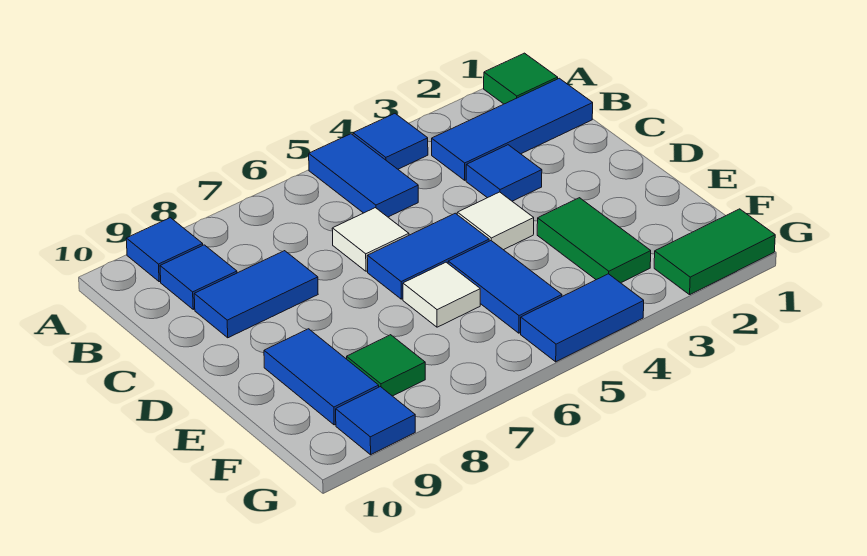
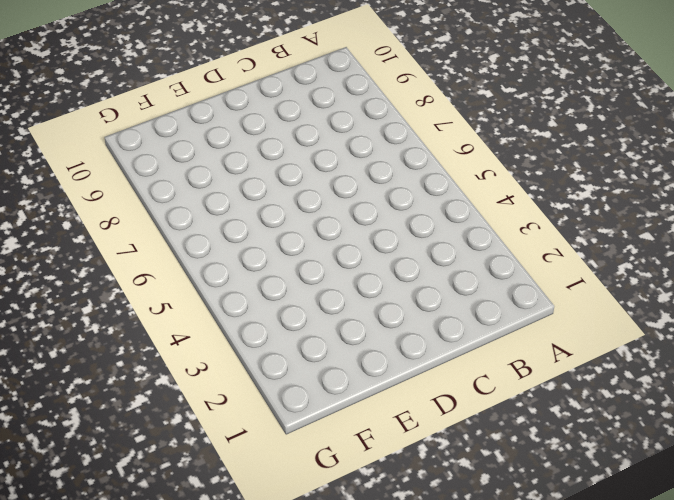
none -> green tile A1 level 1
none -> blue tile A4 level 1
none -> blue tile A5:B5 level 1

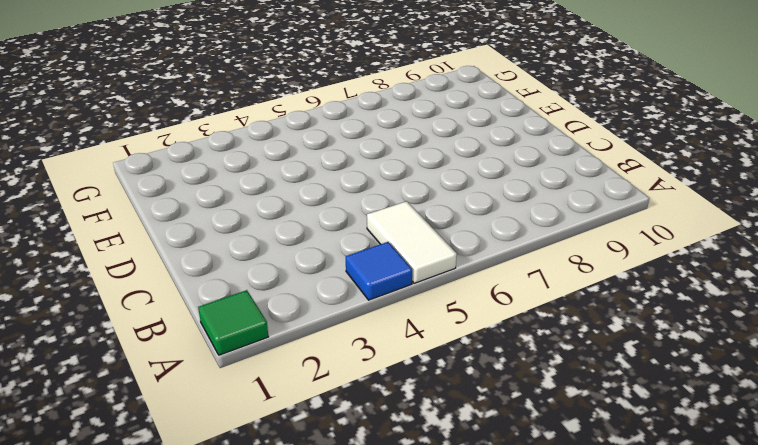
white tile A5:B5 level 1 -> blue tile A5:B5 level 1
none -> blue tile A9 level 1
none -> blue tile B1:B3 level 1
none -> blue tile B9 level 1

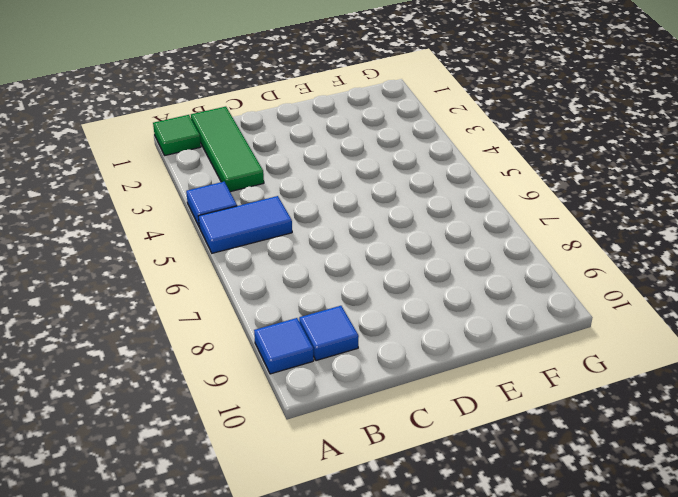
green tile B1:B3 level 1 -> blue tile B1:B3 level 1
none -> blue tile C3 level 1
none -> white tile C6 level 1
none -> blue tile C8:C9 level 1

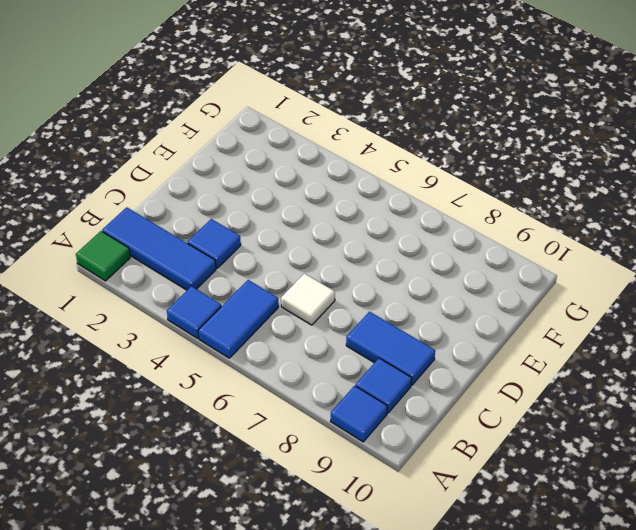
none -> white tile D4 level 1
none -> blue tile D5:D6 level 1
none -> green tile E3:F3 level 1

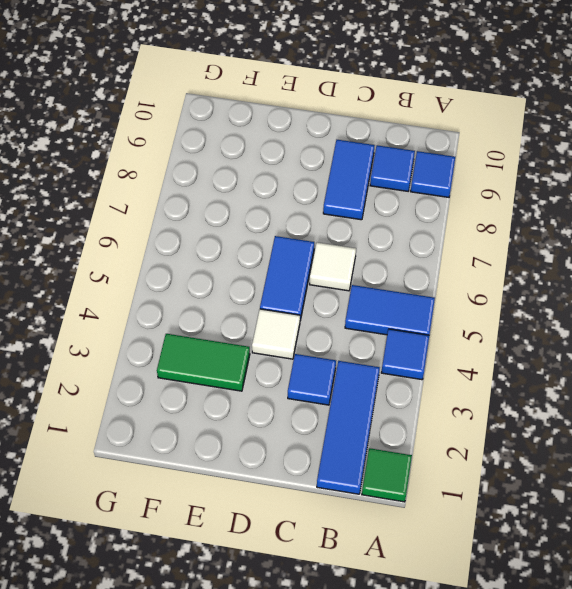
none -> blue tile E5:F5 level 1
none -> white tile E6 level 1
none -> blue tile E9:F9 level 1

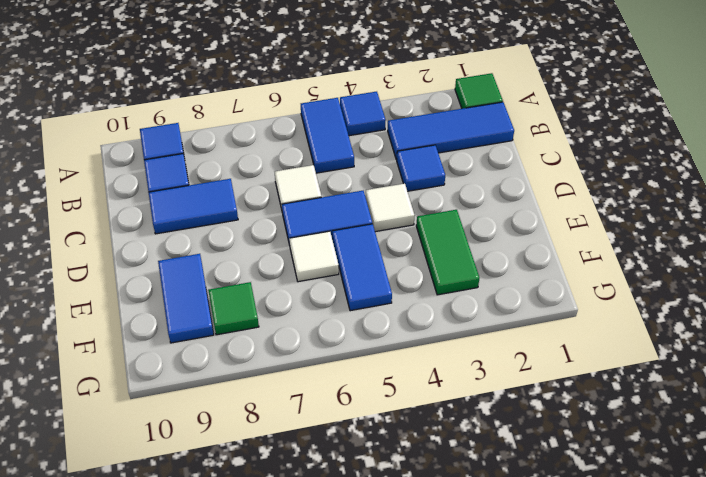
none -> green tile G1:G2 level 1
none -> blue tile G4:G5 level 1
none -> blue tile G9 level 1

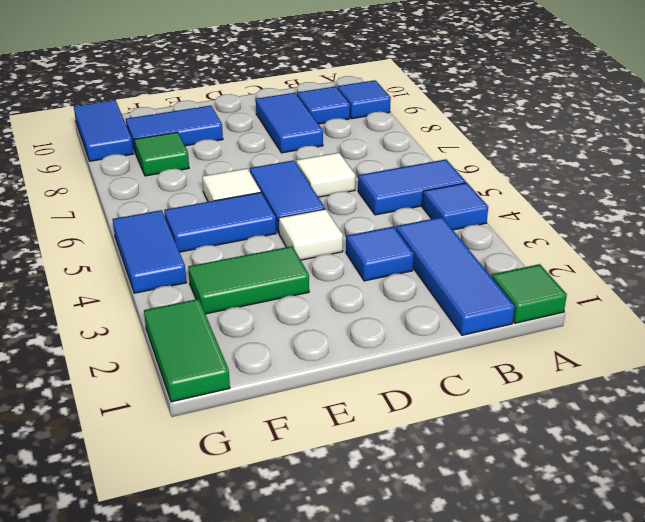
blue tile G9:G10 level 1 -> blue tile G9 level 1

